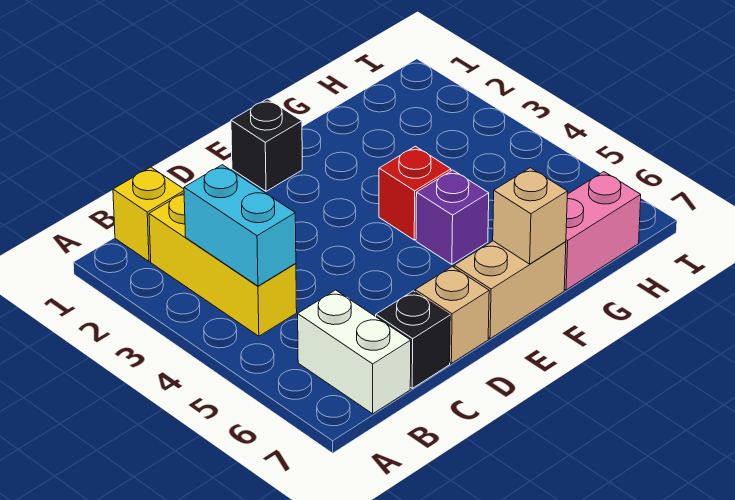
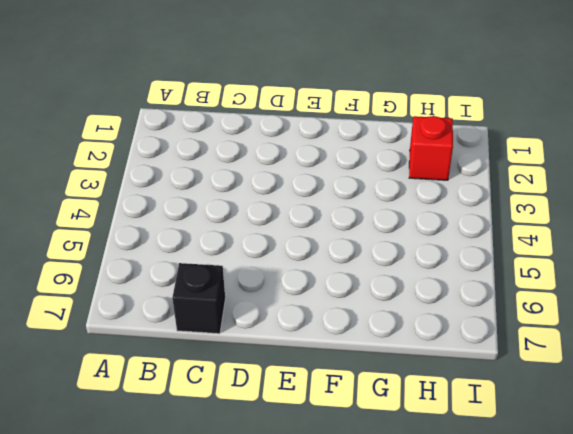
red brick H2 level 1 -> red brick F4 level 1
none -> yellow brick B1 level 1
none -> yellow brick B2:B4 level 1
none -> white brick B6:B7 level 1

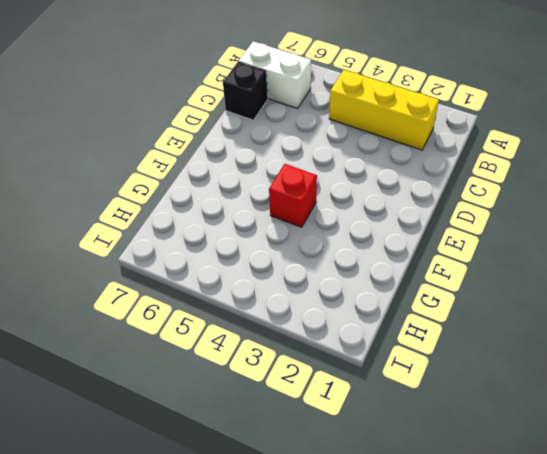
none -> yellow brick B1 level 1
none -> tan brick D7 level 1
none -> black brick E1 level 1

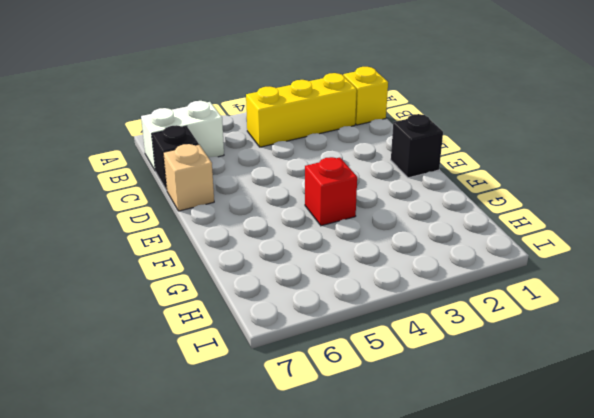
none -> tan brick E7:F7 level 1
none -> purple brick F5 level 1
none -> pink brick G7:H7 level 1

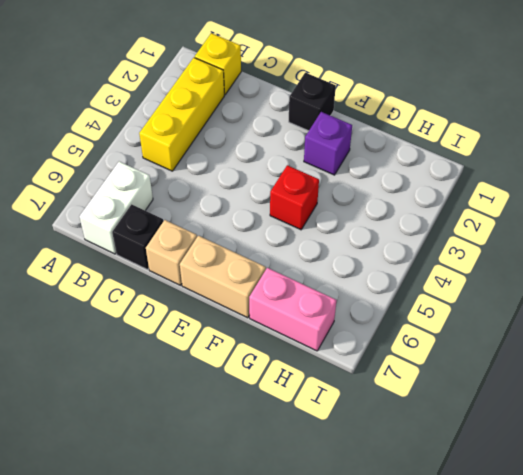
purple brick F2 level 1 -> purple brick F5 level 1
none -> cyan brick B3:B4 level 2
none -> tan brick F7 level 2

